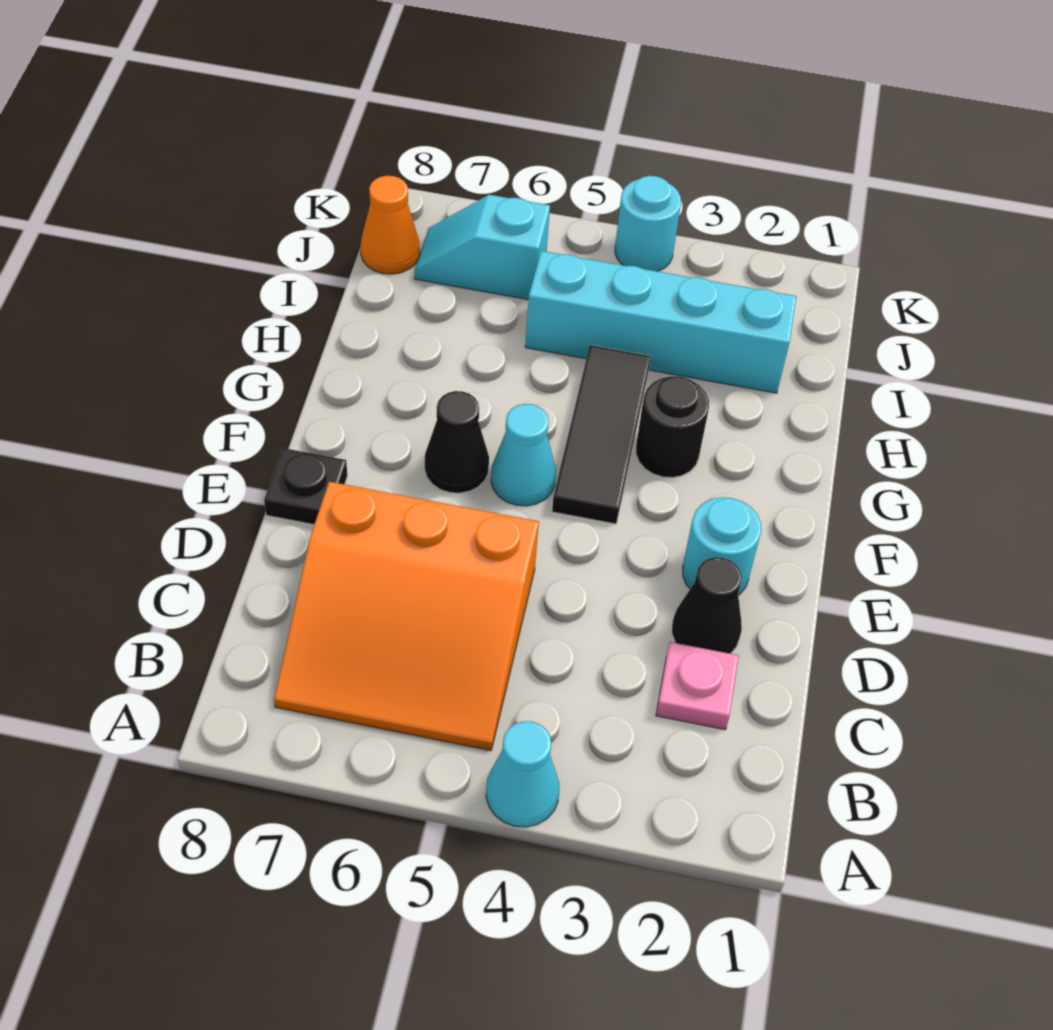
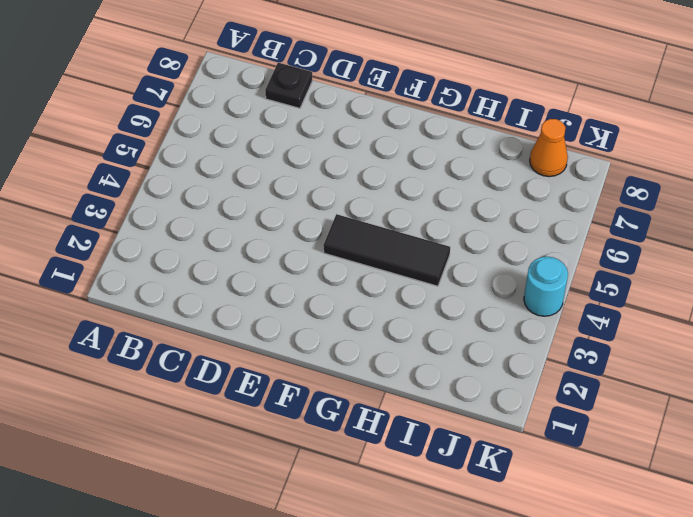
black plate C8 level 1 -> black plate E8 level 1
none -> cyan cone A4 level 1
none -> orange slope B5:D7 level 1 top D
none -> pink plate C2 level 1

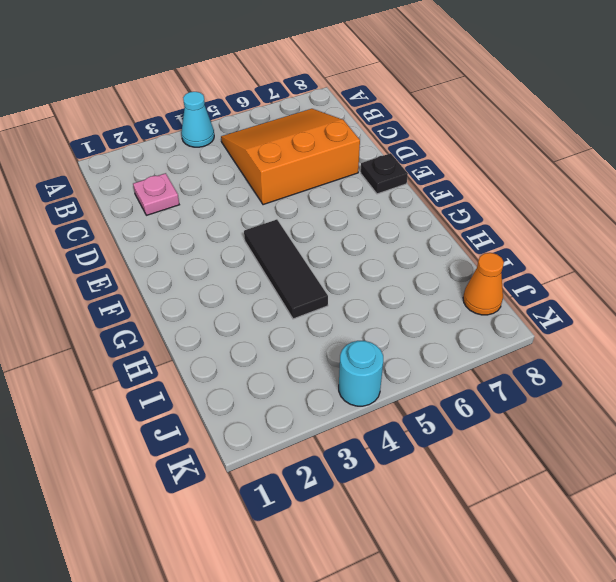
none -> black cone D2 level 1
none -> cyan round brick E2 level 1
none -> cyan cone F5 level 1

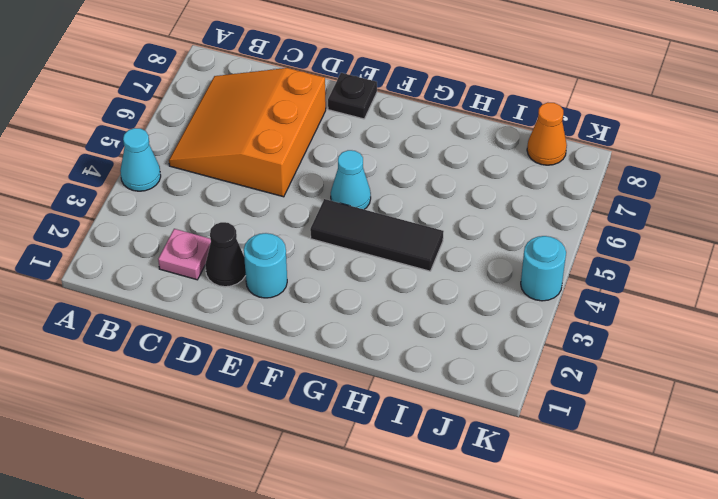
none -> black cone F6 level 1
none -> black round brick G3 level 1
none -> cyan brick I2:I5 level 1

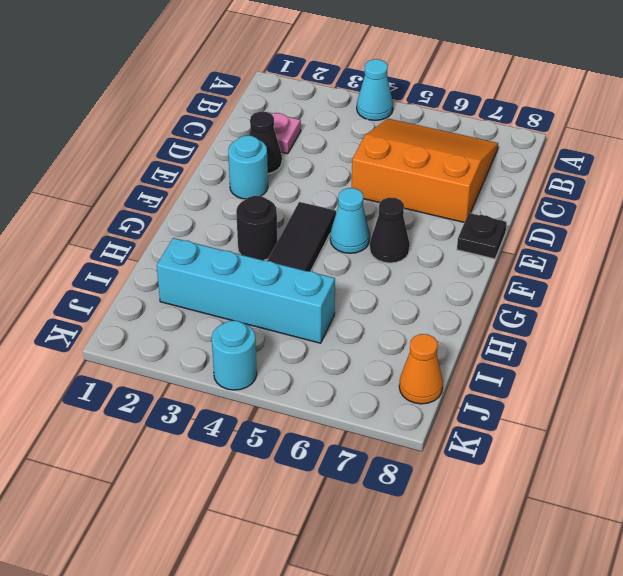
none -> cyan slope J6:J7 level 1 top 6

